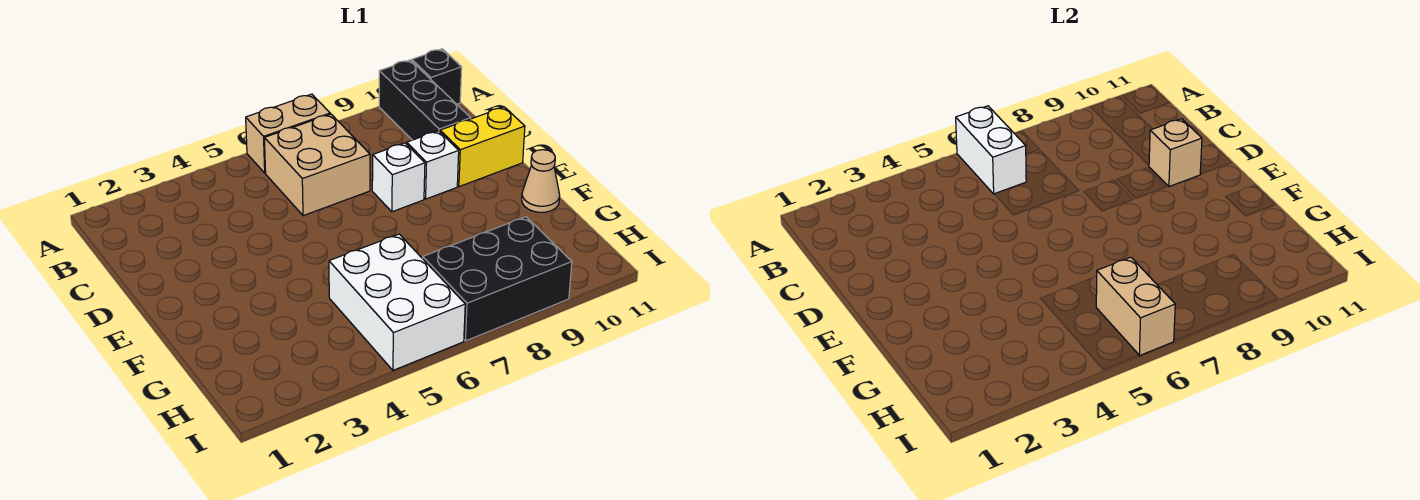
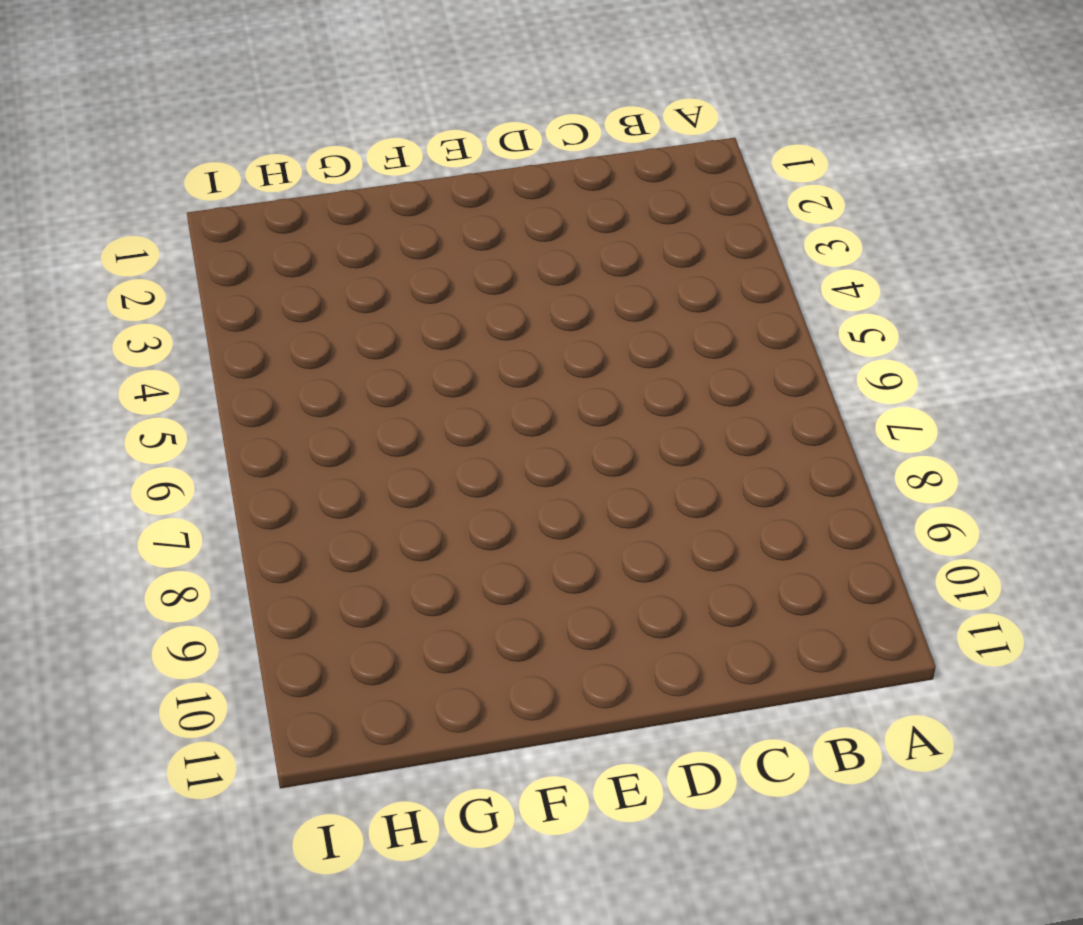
none -> tan brick A6:A7 level 1
none -> black brick A10:C10 level 1
none -> black brick A11 level 1

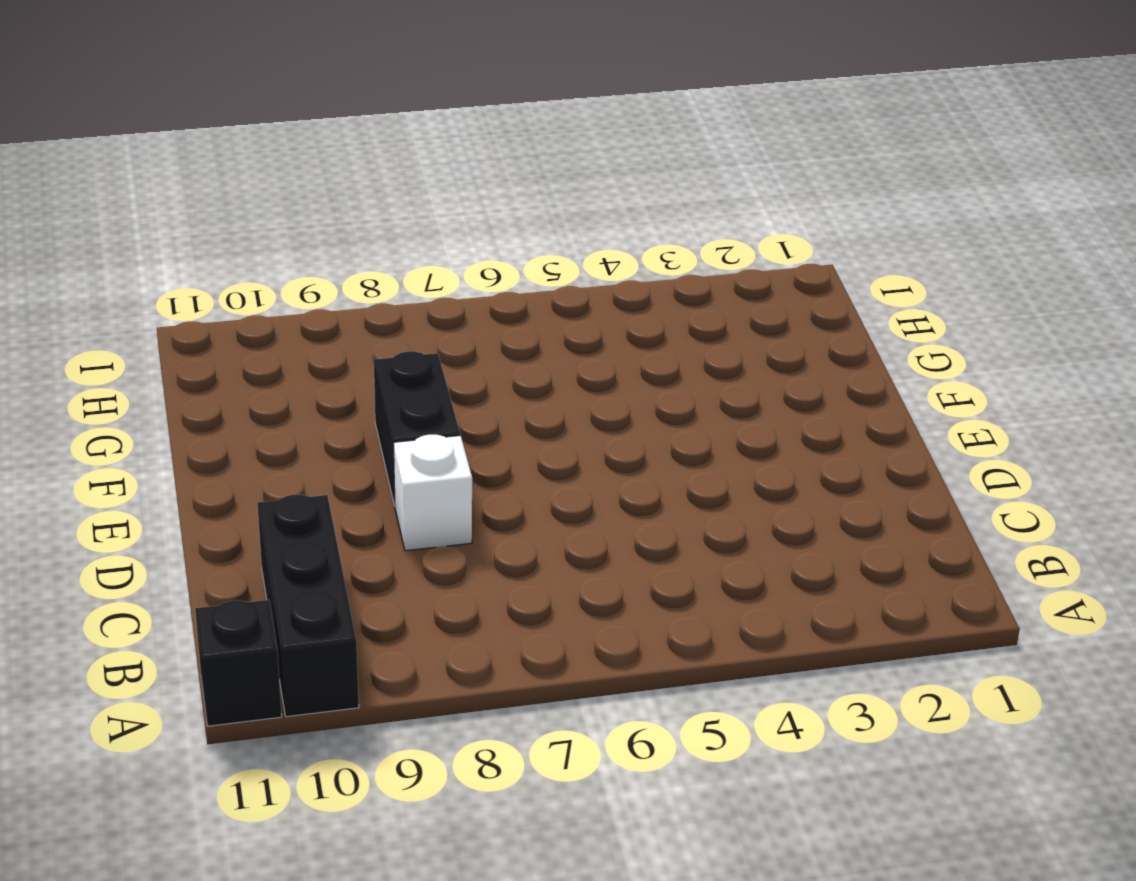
black brick E8:F8 level 1 -> none
none -> tan brick A6:A7 level 1
none -> tan brick B6:C7 level 1
none -> white brick D9 level 1

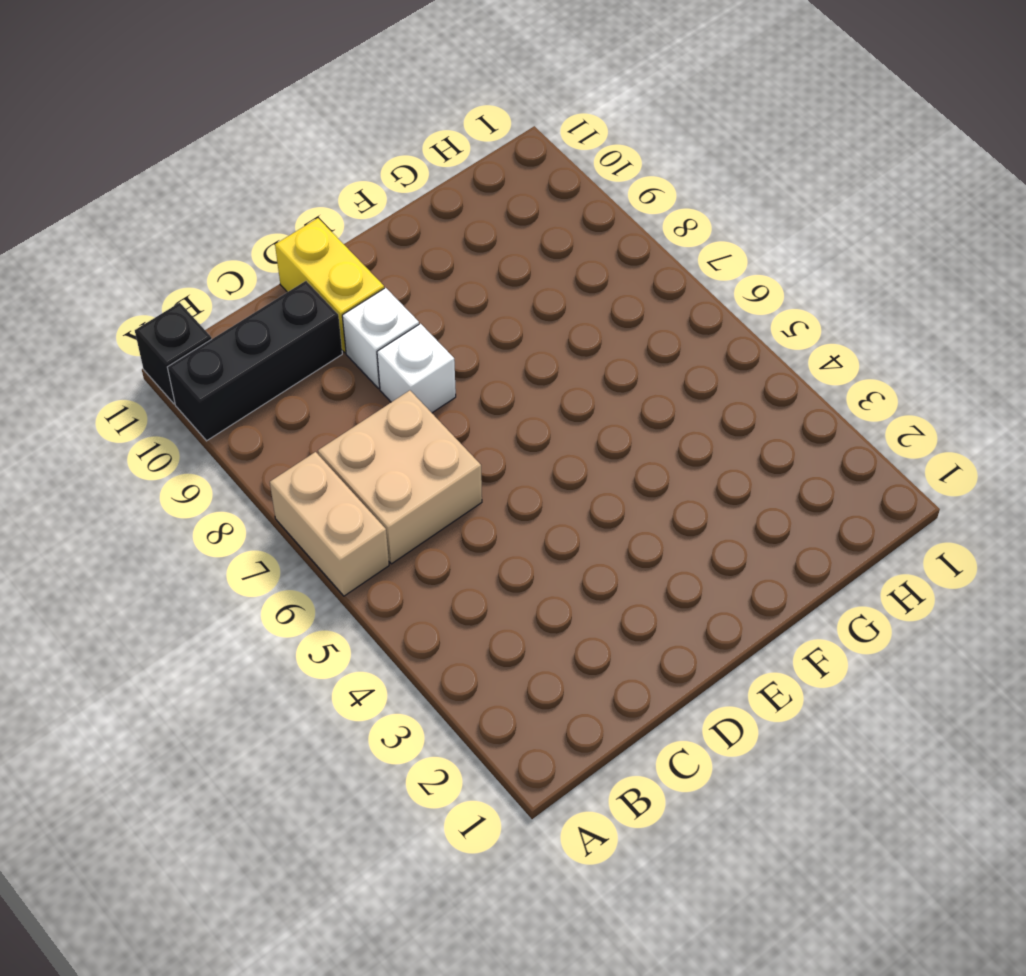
none -> tan cone F11 level 1
none -> white brick G5:I6 level 1
none -> black brick H7:I9 level 1

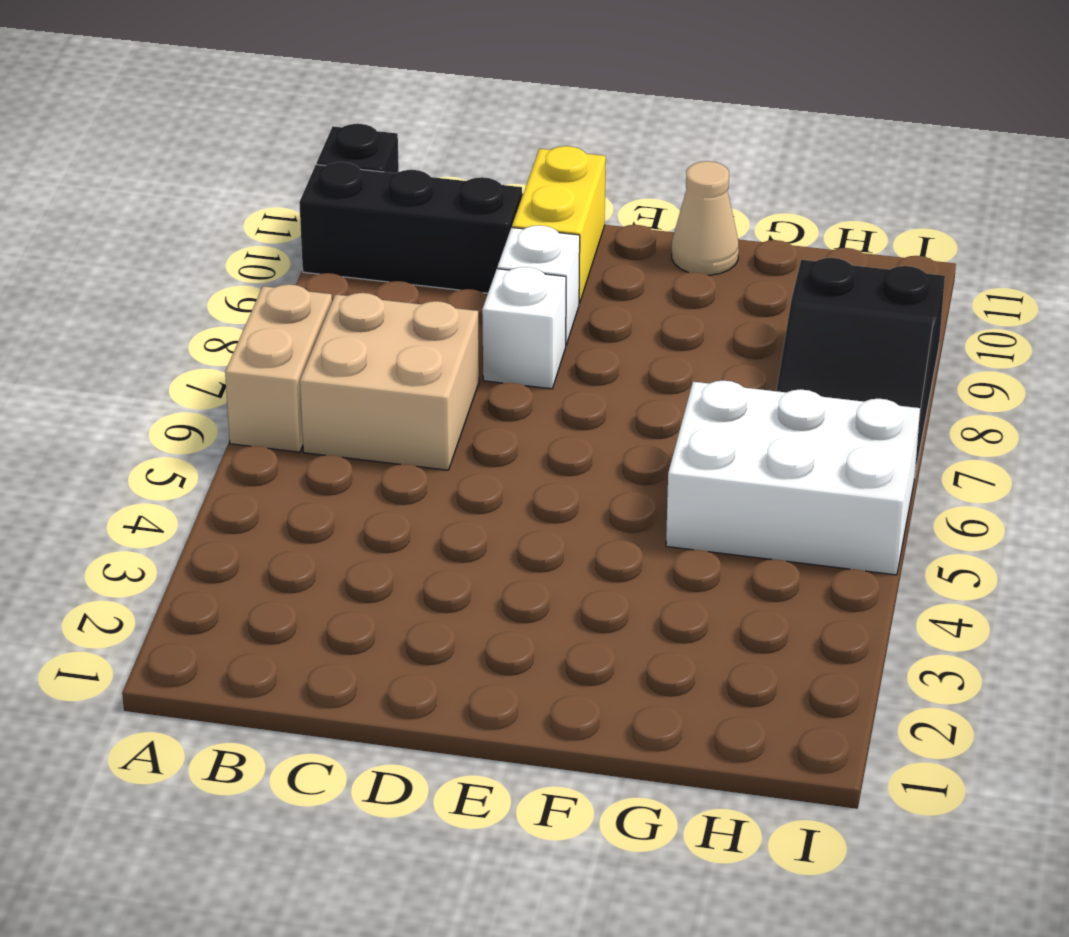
black slope H7:I9 level 1 top 9 -> black brick H7:I9 level 1
none -> white brick A6:B6 level 2
none -> tan brick D10 level 2
none -> tan brick H6:I6 level 2

